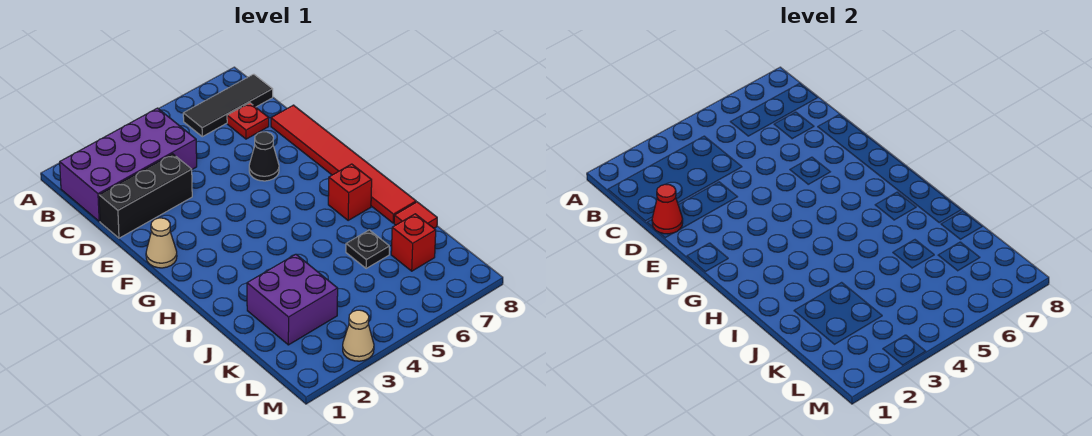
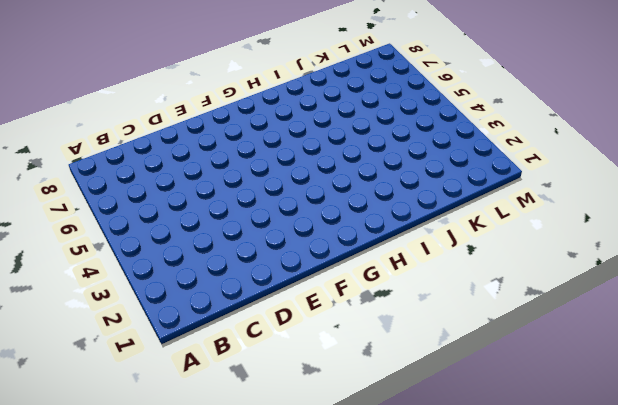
none -> purple brick B1:C4 level 1
none -> black tile B6:B8 level 1
none -> red plate C7 level 1

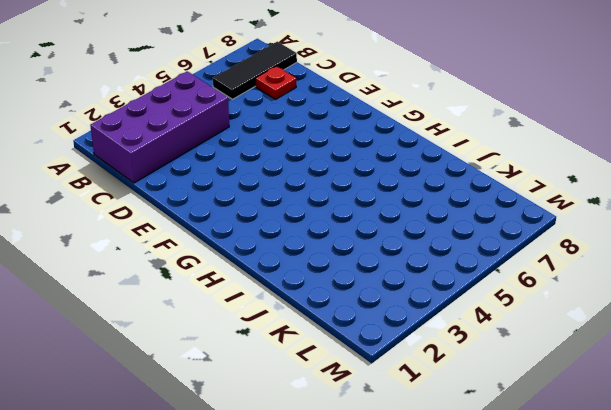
none -> black brick D1:D3 level 1
none -> red tile D8:I8 level 1
none -> black cone E6 level 1

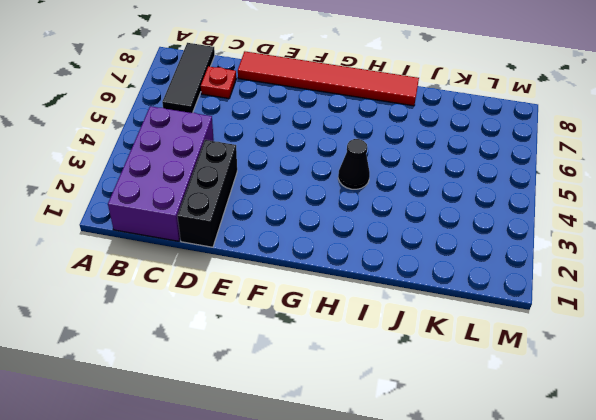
black cone H4 level 1 -> black cone E6 level 1
none -> tan cone F1 level 1
none -> red brick H7 level 1
none -> purple brick J2:K3 level 1

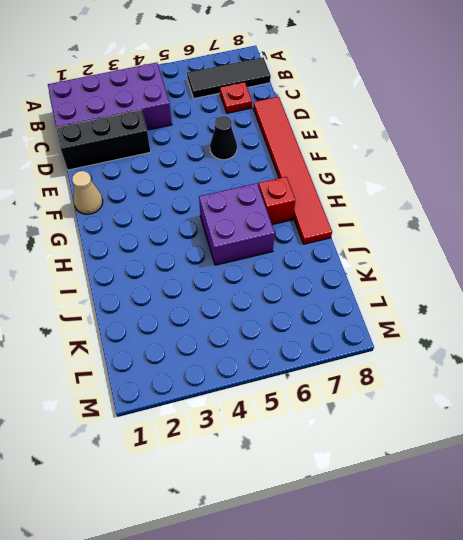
purple brick H5:I6 level 1 -> purple brick J2:K3 level 1
none -> black plate J6 level 1
none -> red tile J8 level 1
none -> red brick K7 level 1

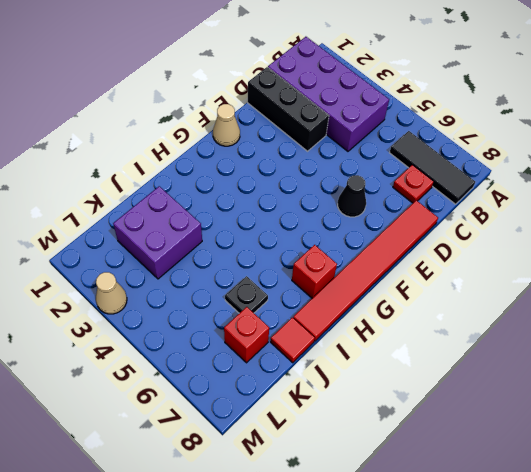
none -> red cone D1 level 2

